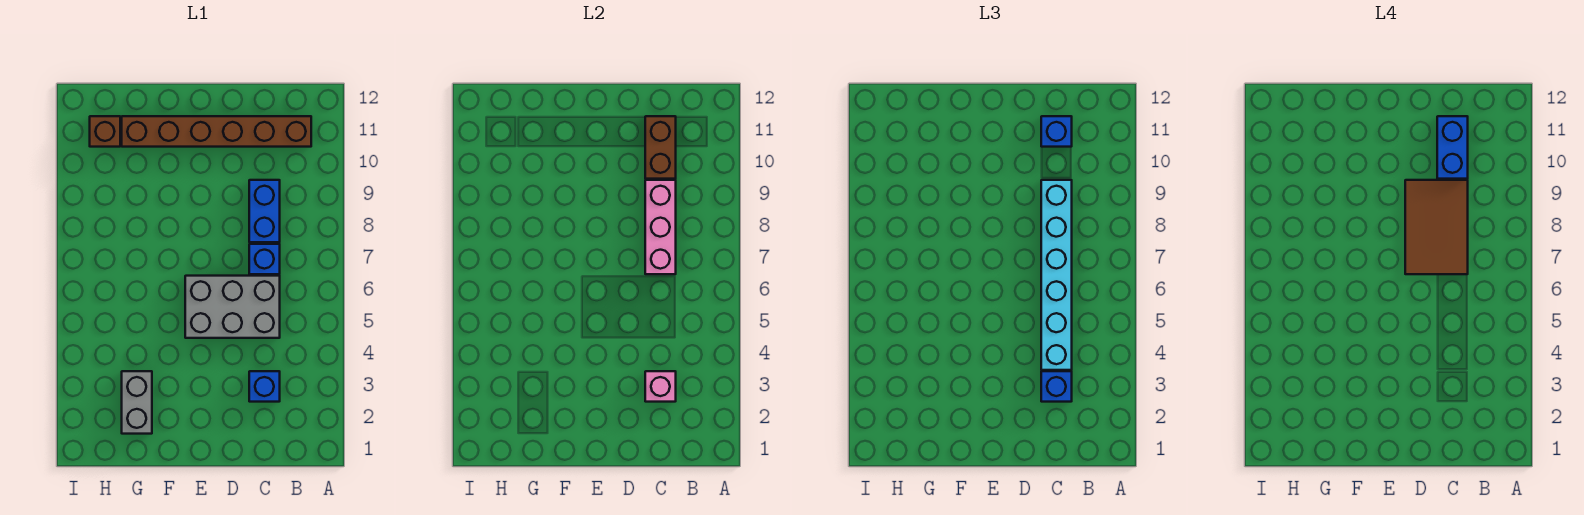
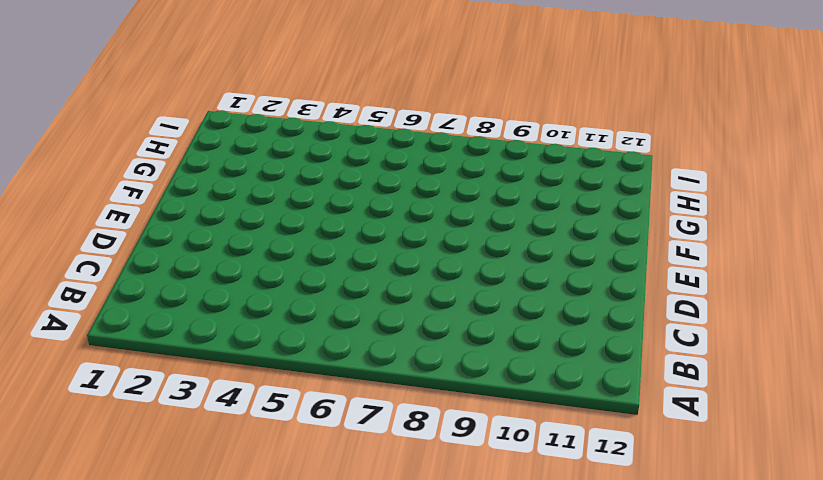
none -> brown brick B11:G11 level 1
none -> blue brick C3 level 1
none -> grey brick C5:E6 level 1

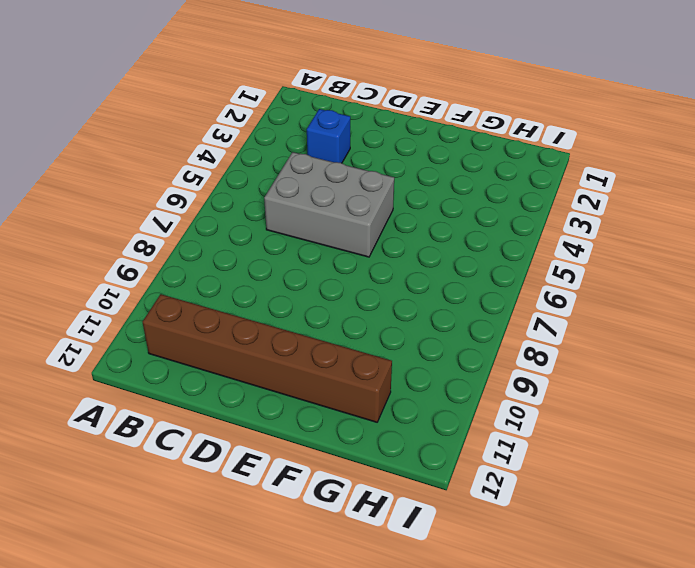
none -> blue brick C7 level 1
none -> blue brick C8:C9 level 1
none -> grey brick G2:G3 level 1

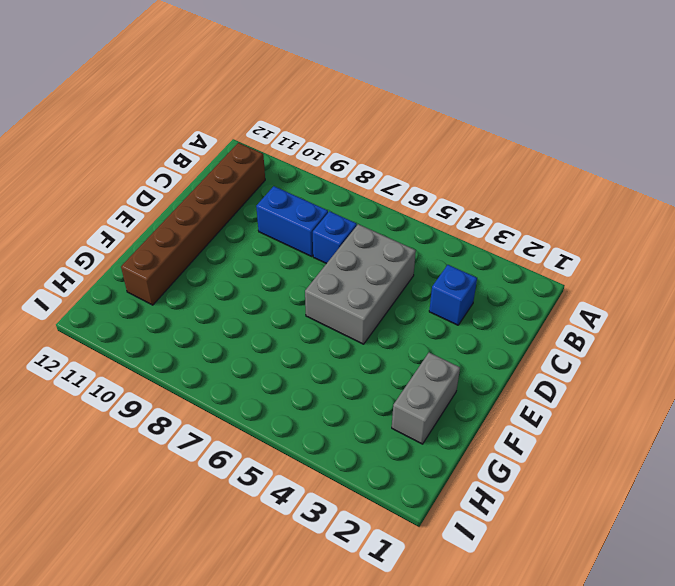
grey brick F2:G2 level 1 -> grey brick G2:G3 level 1
none -> brown brick H11 level 1
none -> pink brick C3 level 2
none -> pink brick C7:C9 level 2

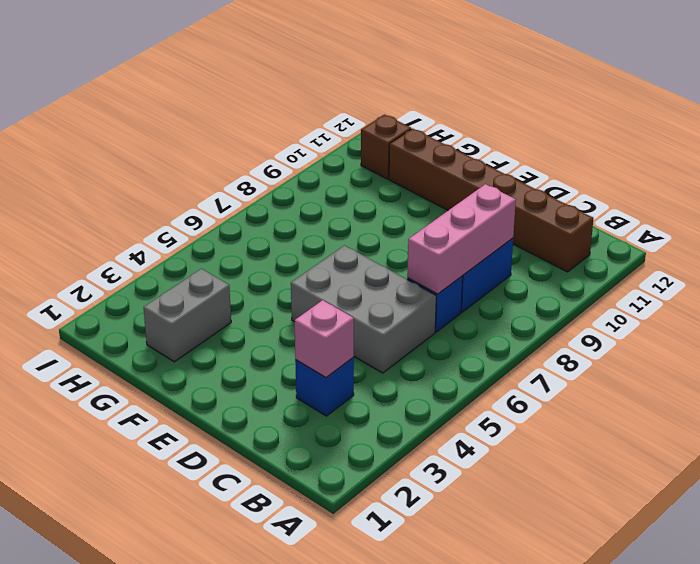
none -> brown brick C10:C11 level 2
none -> blue brick C3 level 3
none -> cyan brick C4:C9 level 3

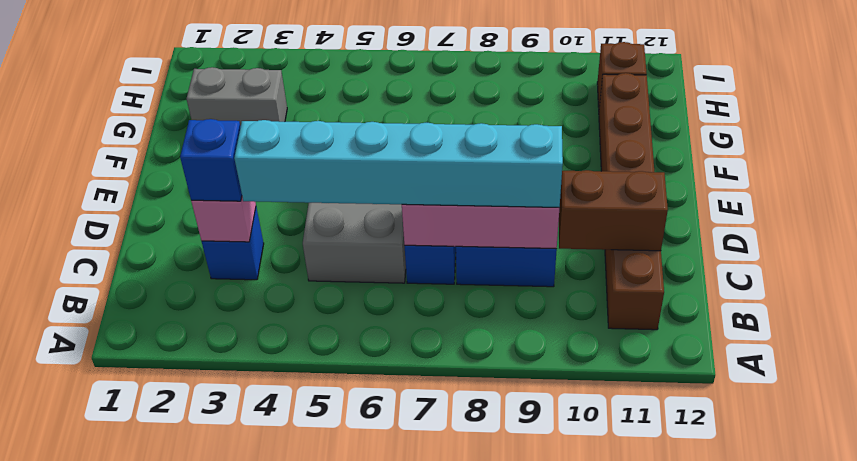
none -> blue brick C11 level 3
none -> brown tile C7:D9 level 4
none -> blue brick C10:C11 level 4

